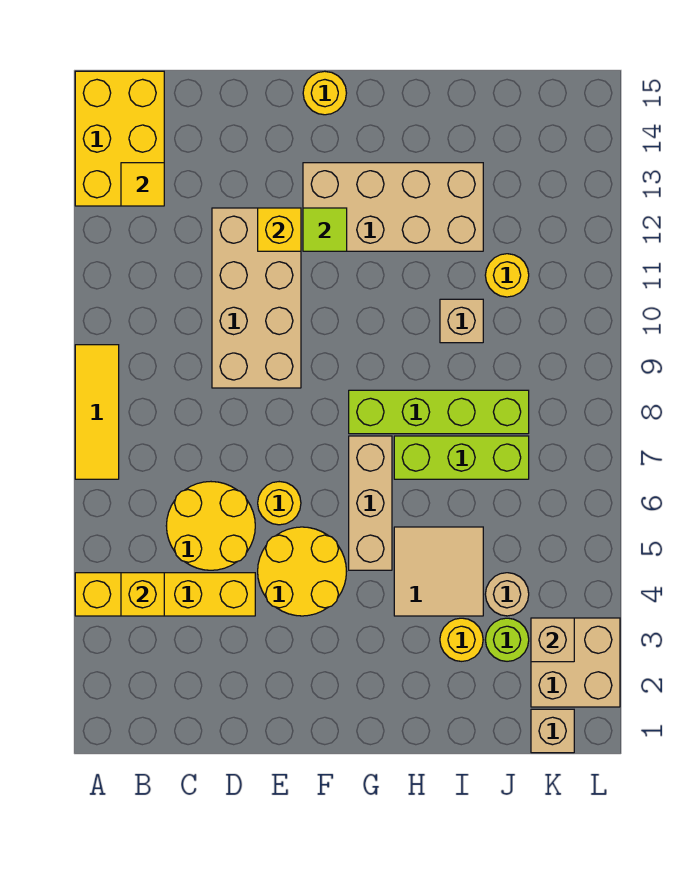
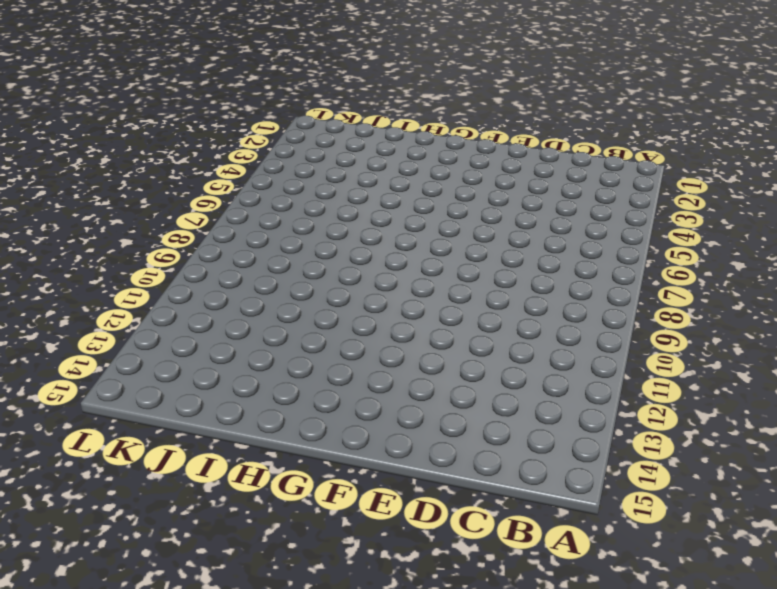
none -> yellow brick A4:D4 level 1
none -> yellow tile A7:A9 level 1
none -> yellow brick A13:B15 level 1

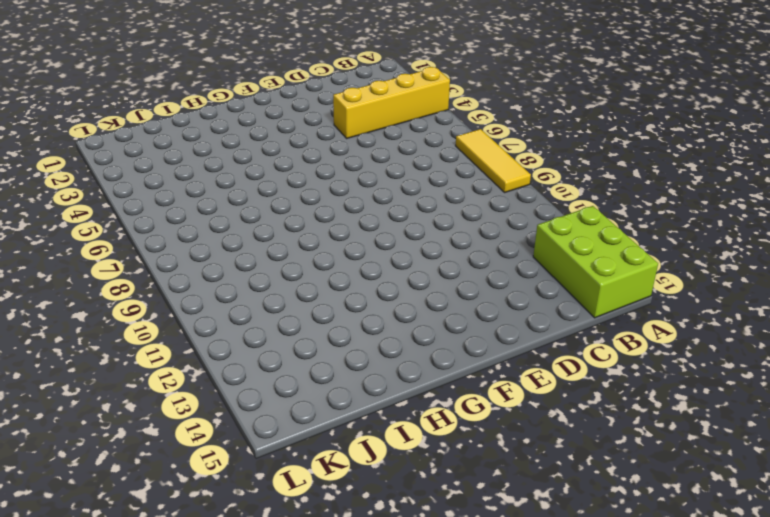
lime brick A13:B15 level 1 -> yellow brick A13:B15 level 1
none -> yellow round brick C5:D6 level 1
none -> tan brick D9:E12 level 1
none -> yellow round brick E4:F5 level 1

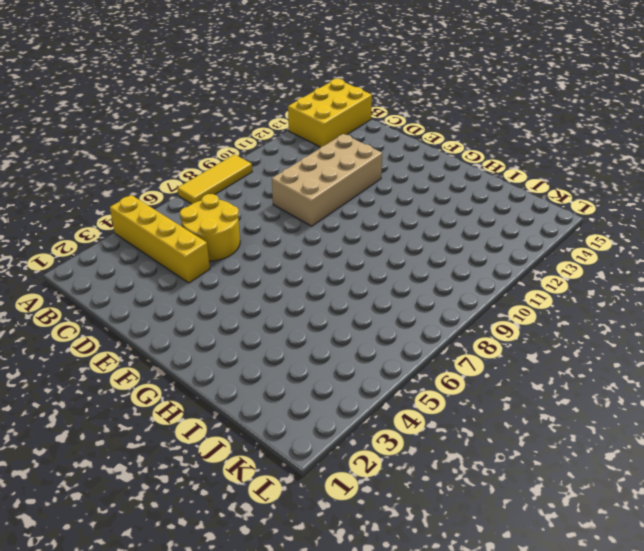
none -> yellow round brick E4:F5 level 1
none -> yellow round brick E6 level 1
none -> tan brick F12:I13 level 1

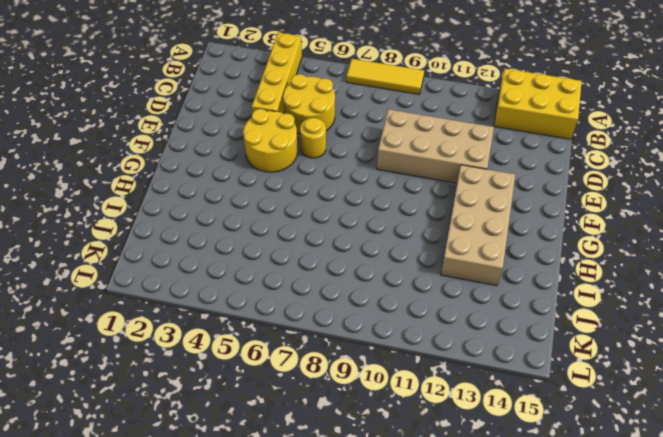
none -> yellow round brick F15 level 1
none -> tan brick G5:G7 level 1
none -> lime brick G8:J8 level 1

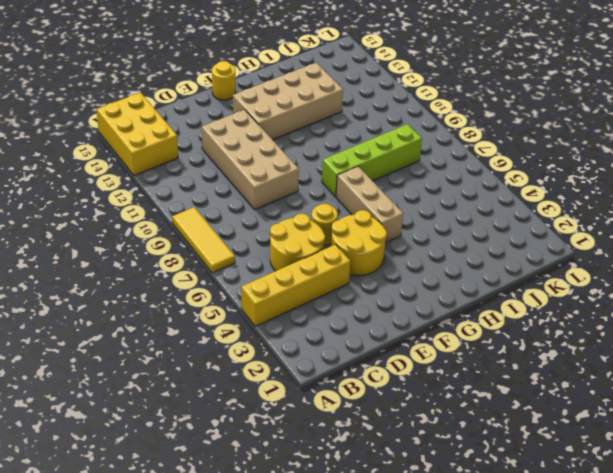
none -> tan tile H4:I5 level 1
none -> lime brick H7:J7 level 1
none -> yellow round brick I3 level 1

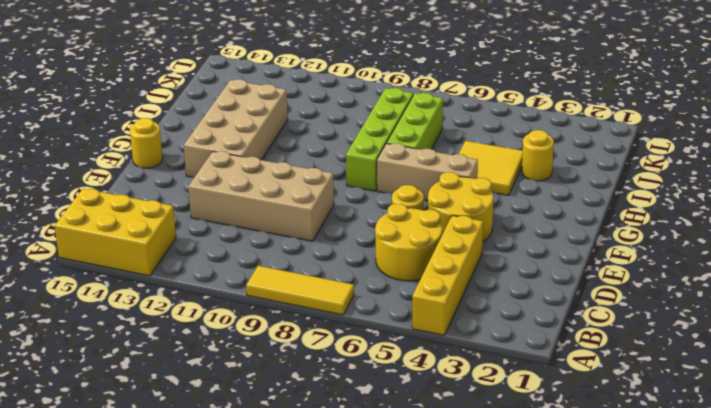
yellow tile H4:I5 level 1 -> tan tile H4:I5 level 1
none -> tan brick I10 level 1
none -> lime round brick J3 level 1
none -> tan round brick J4 level 1

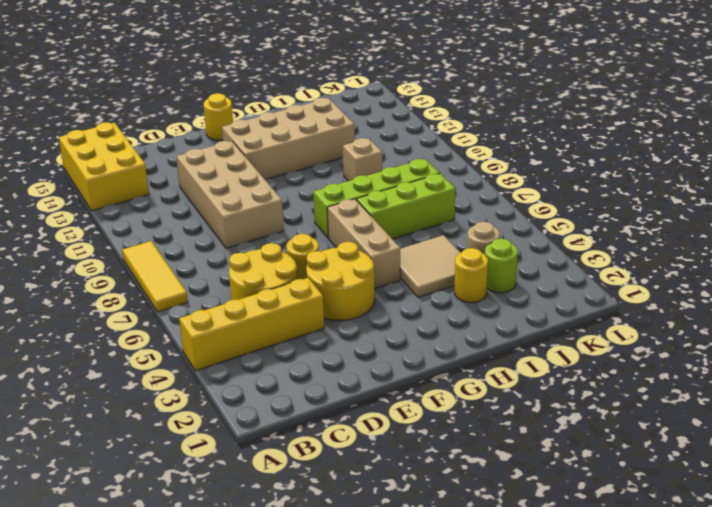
none -> yellow round brick J11 level 1
none -> tan brick K1 level 1
none -> tan brick K2:L3 level 1

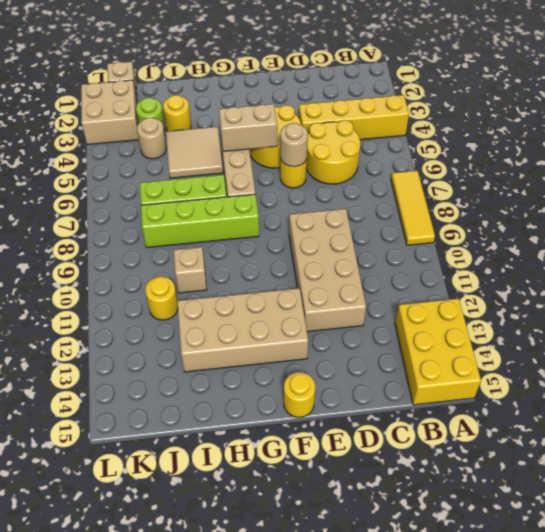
tan round brick E6 level 2 -> none
tan brick F5:G5 level 2 -> none
none -> yellow brick B4 level 2
none -> yellow tile B13 level 2
none -> yellow brick E12 level 2

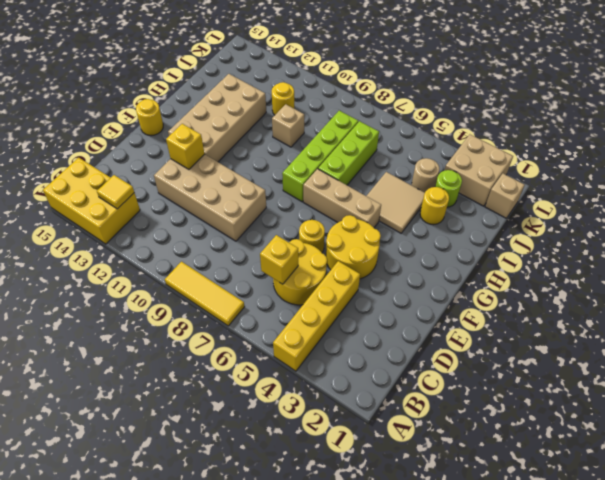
yellow brick C6 level 2 -> yellow brick B4 level 2
none -> lime tile F12 level 2
none -> tan brick K3 level 2

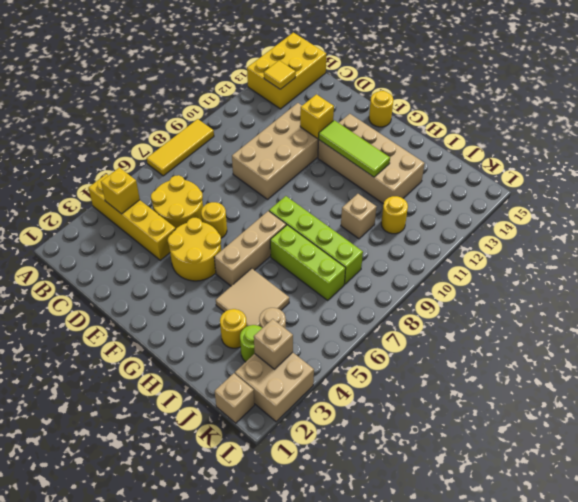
lime tile F12:H12 level 2 -> lime tile F12 level 2

